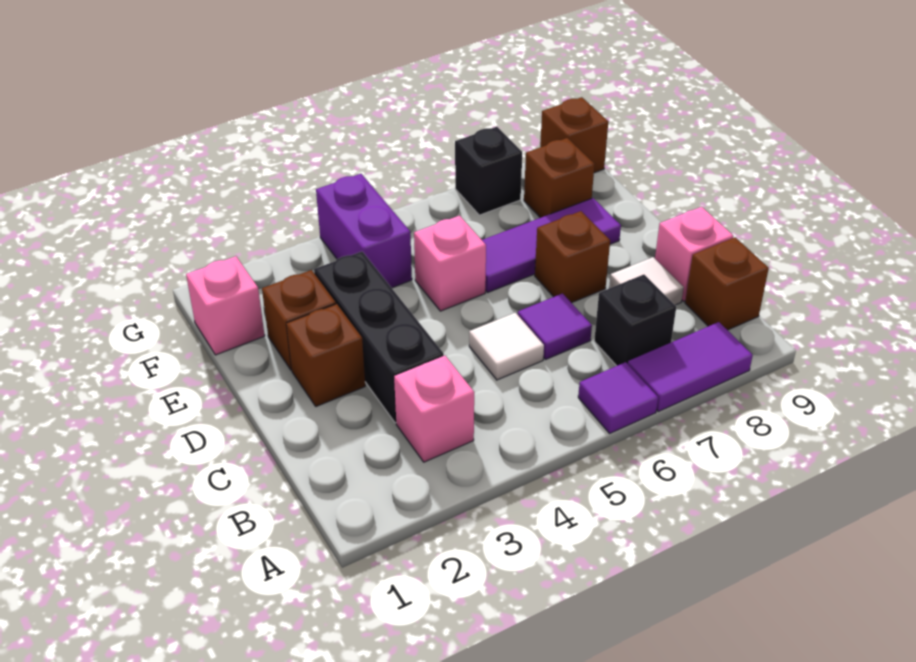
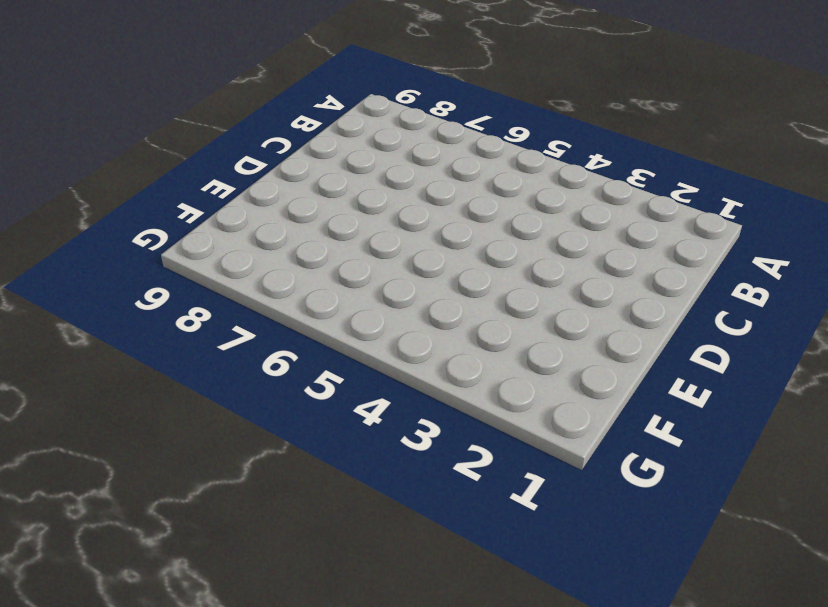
none -> purple tile A6 level 1
none -> purple tile A7:A8 level 1
none -> pink brick B3 level 1

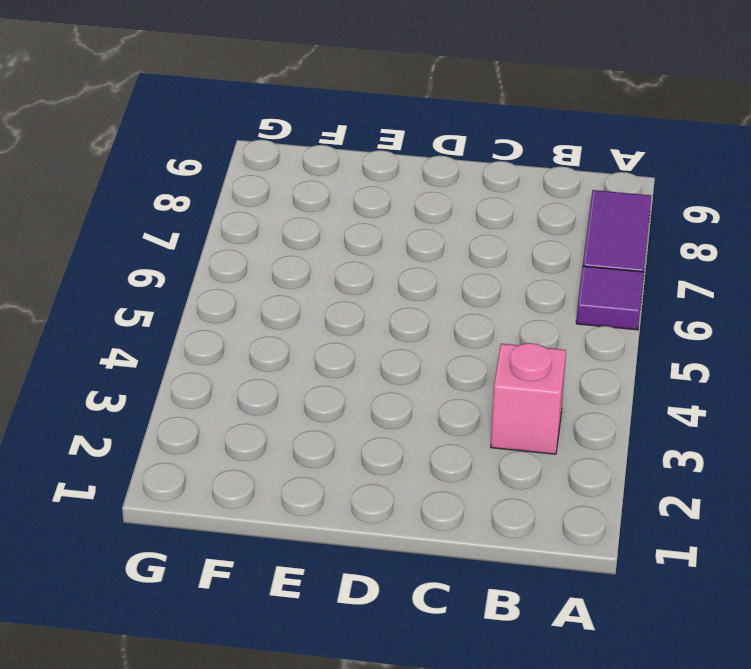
none -> black brick B7 level 1
none -> brown brick B9 level 1
none -> black brick C3:E3 level 1

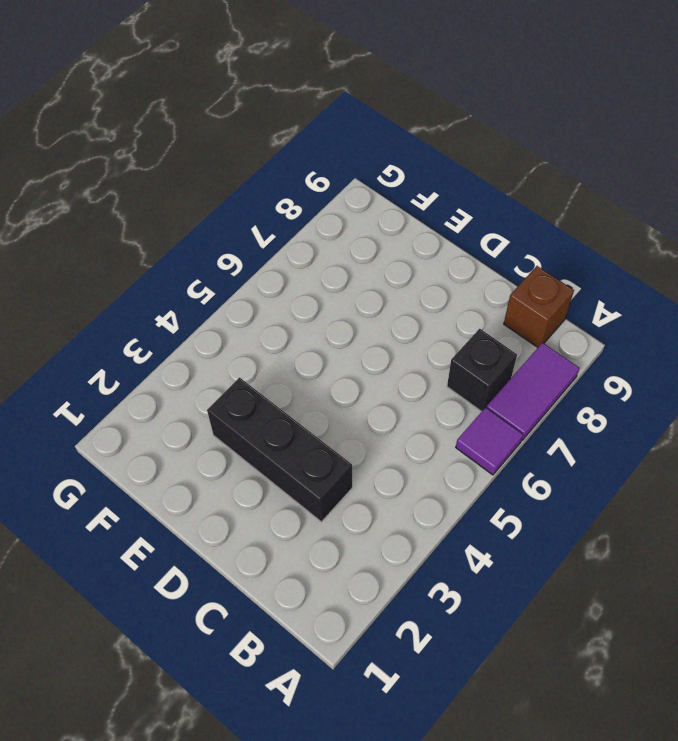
none -> pink brick B3 level 1
none -> white tile C5 level 1
none -> purple tile C6 level 1

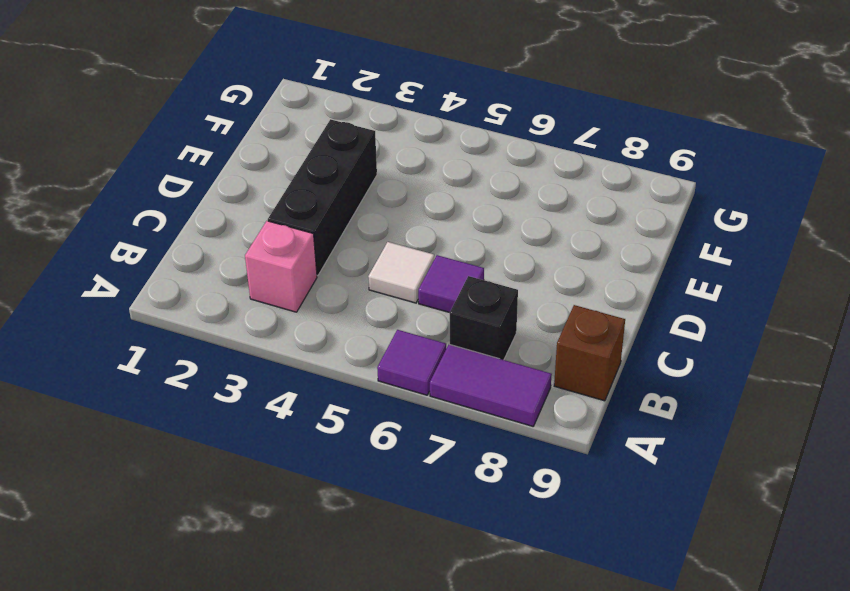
none -> white tile C8 level 1
none -> pink brick C9 level 1
none -> brown brick D2 level 1

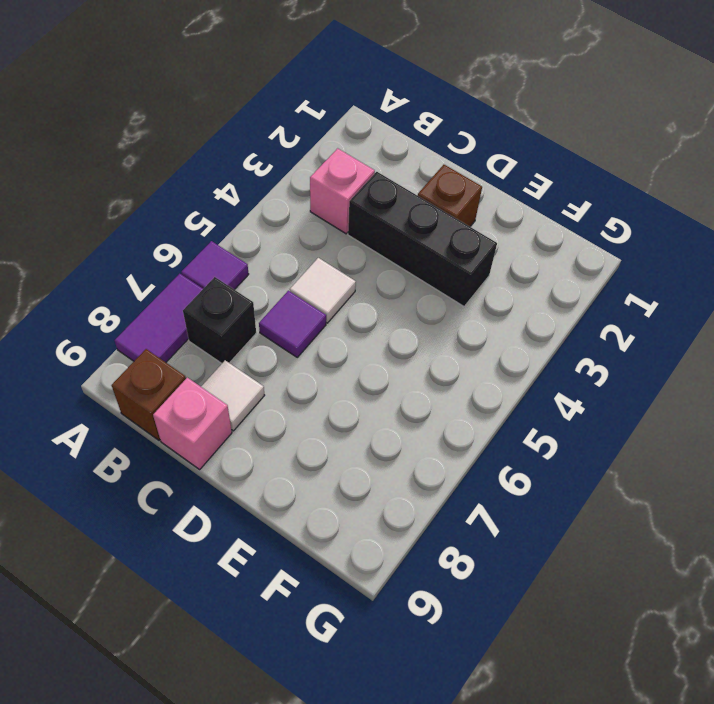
none -> brown brick D7 level 1
none -> brown brick E2 level 1
none -> pink brick E5 level 1

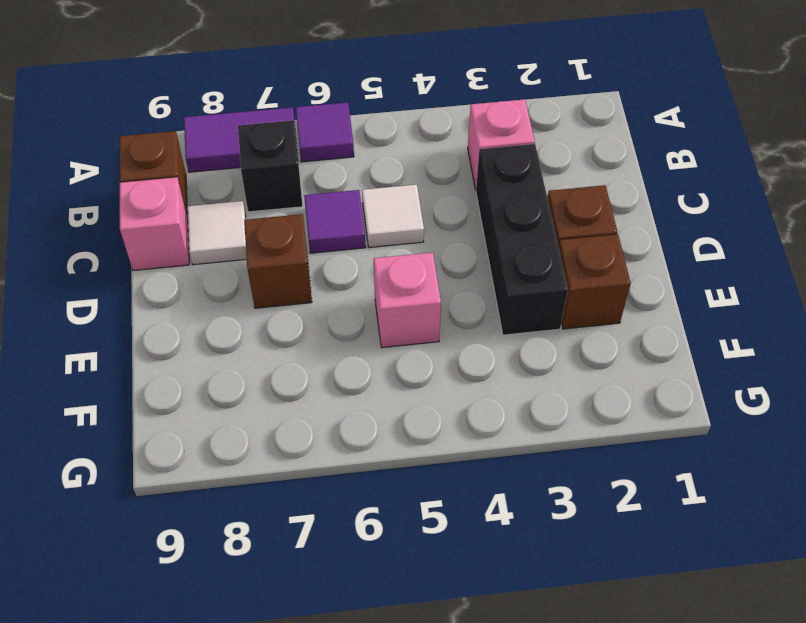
none -> purple tile E6:E8 level 1
none -> pink brick F1 level 1
none -> purple brick F4:G4 level 1

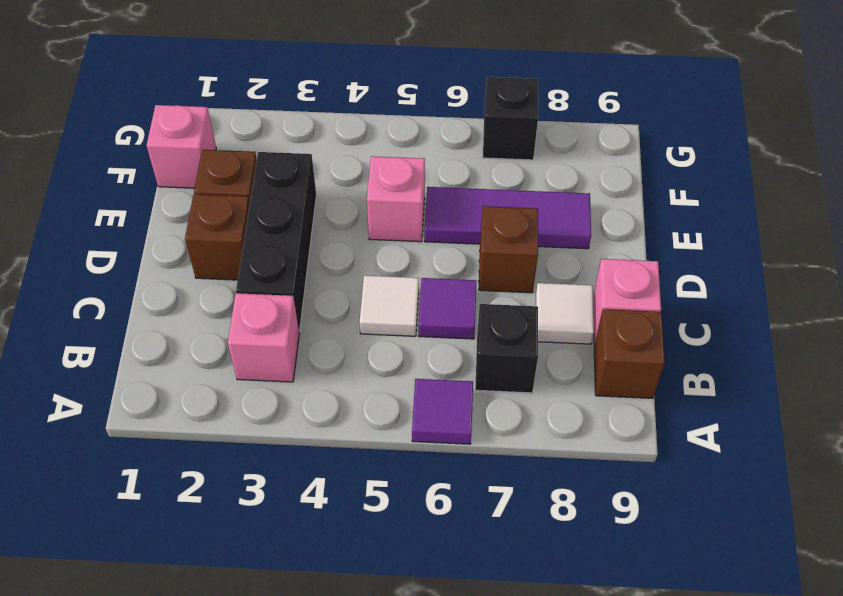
none -> purple tile A7:A8 level 1
none -> purple brick F4:G4 level 1
none -> brown brick F8 level 1

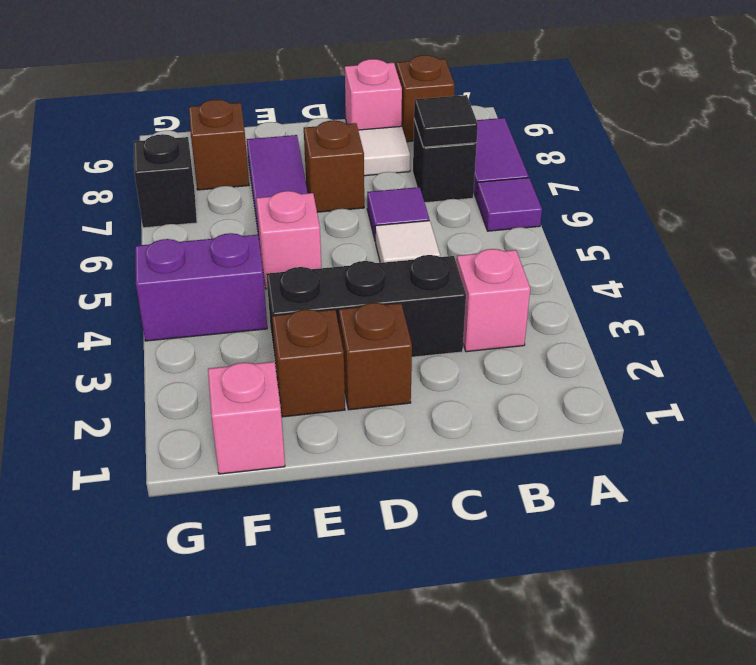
black tile B7 level 2 -> none
none -> brown brick G9 level 1

